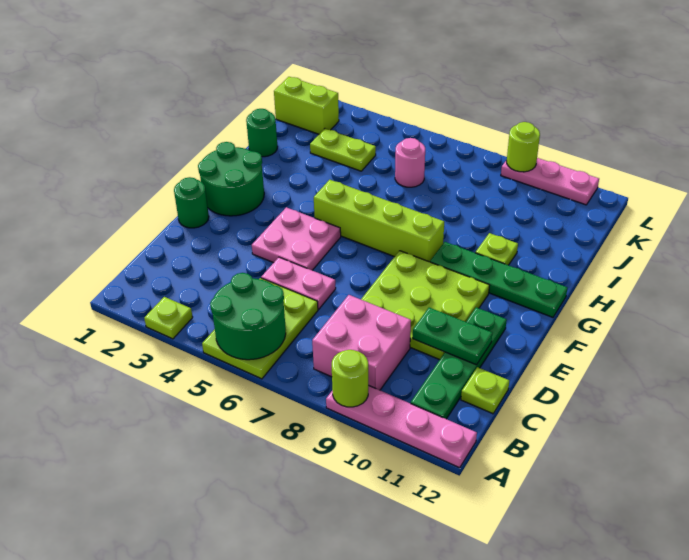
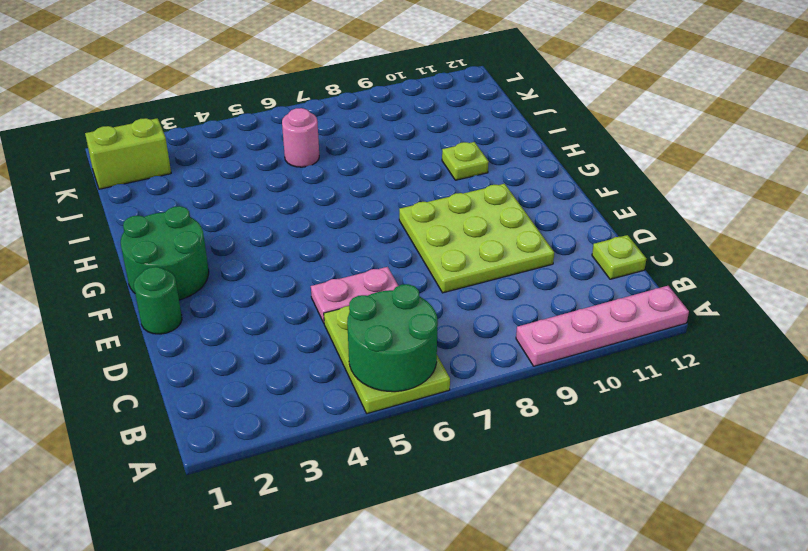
none -> lime plate A3 level 1
none -> pink brick B8:C9 level 1
none -> green plate B11:E11 level 1

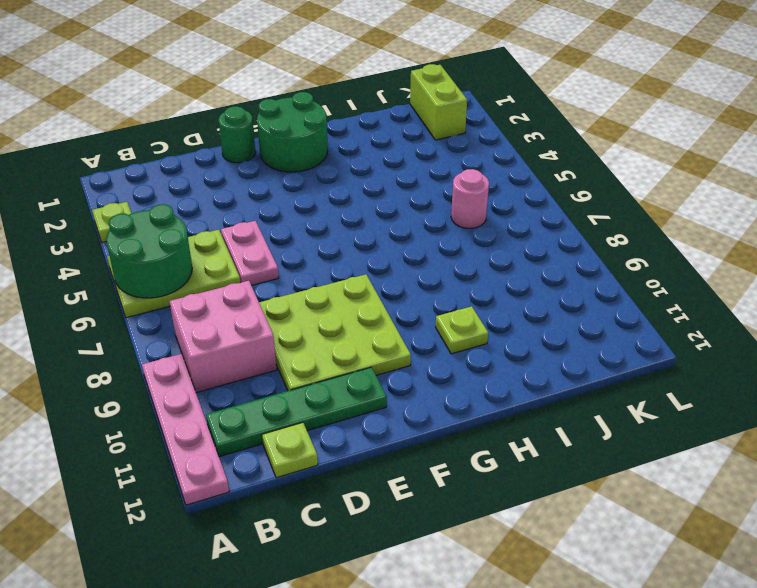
none -> pink plate E4:F5 level 1
none -> lime brick G5:G8 level 1
none -> green plate G9:G12 level 1

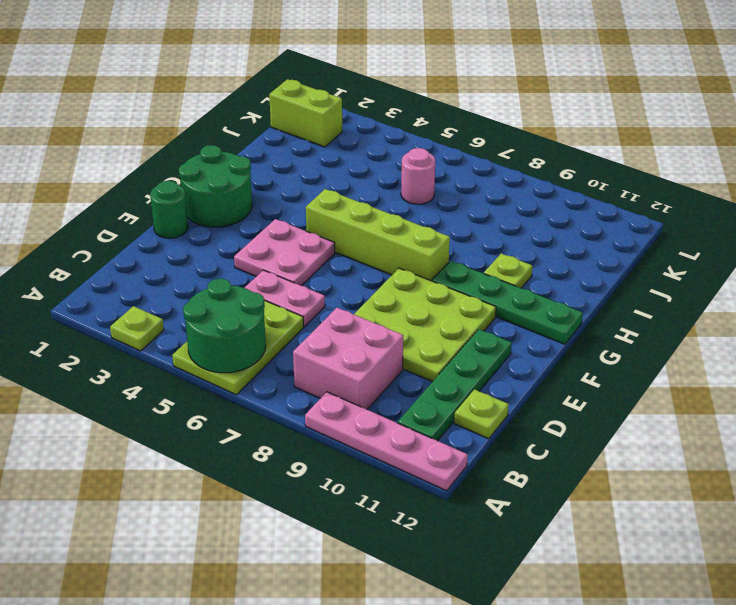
none -> green round brick I1 level 1
none -> lime plate J3:J4 level 1
none -> pink plate L9:L11 level 1

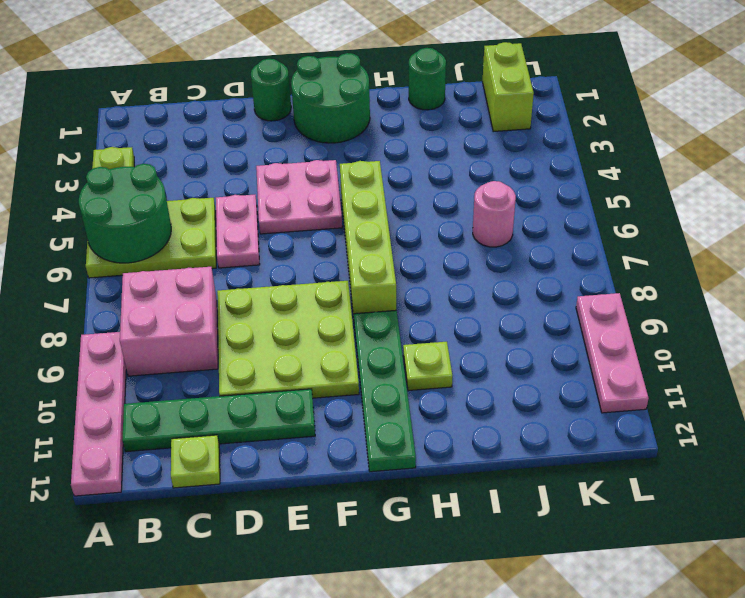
none -> lime plate J3:J4 level 1
none -> lime round brick A9 level 2
none -> green plate D10:D11 level 2

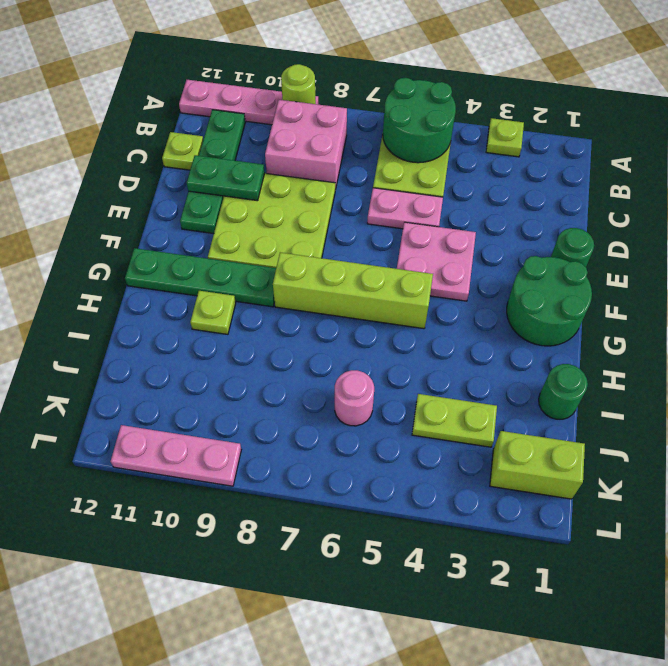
none -> lime round brick L9 level 2

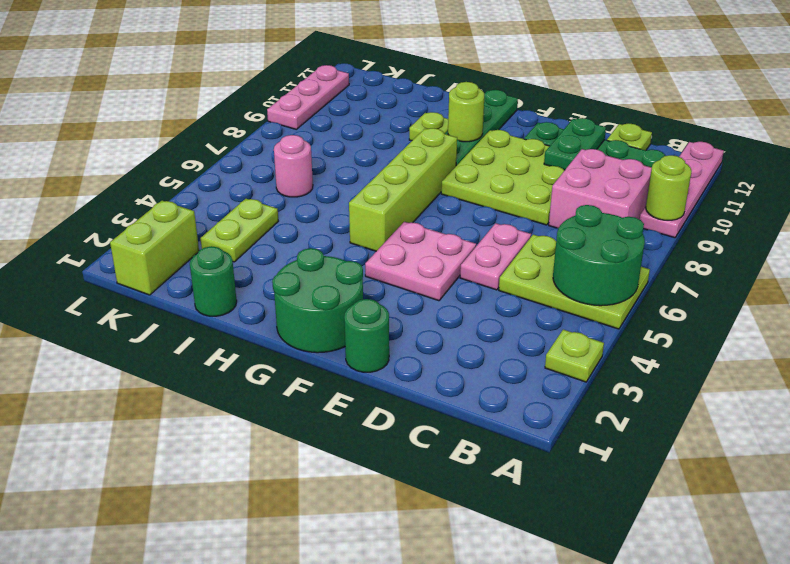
lime round brick G10 level 2 -> lime round brick L9 level 2

